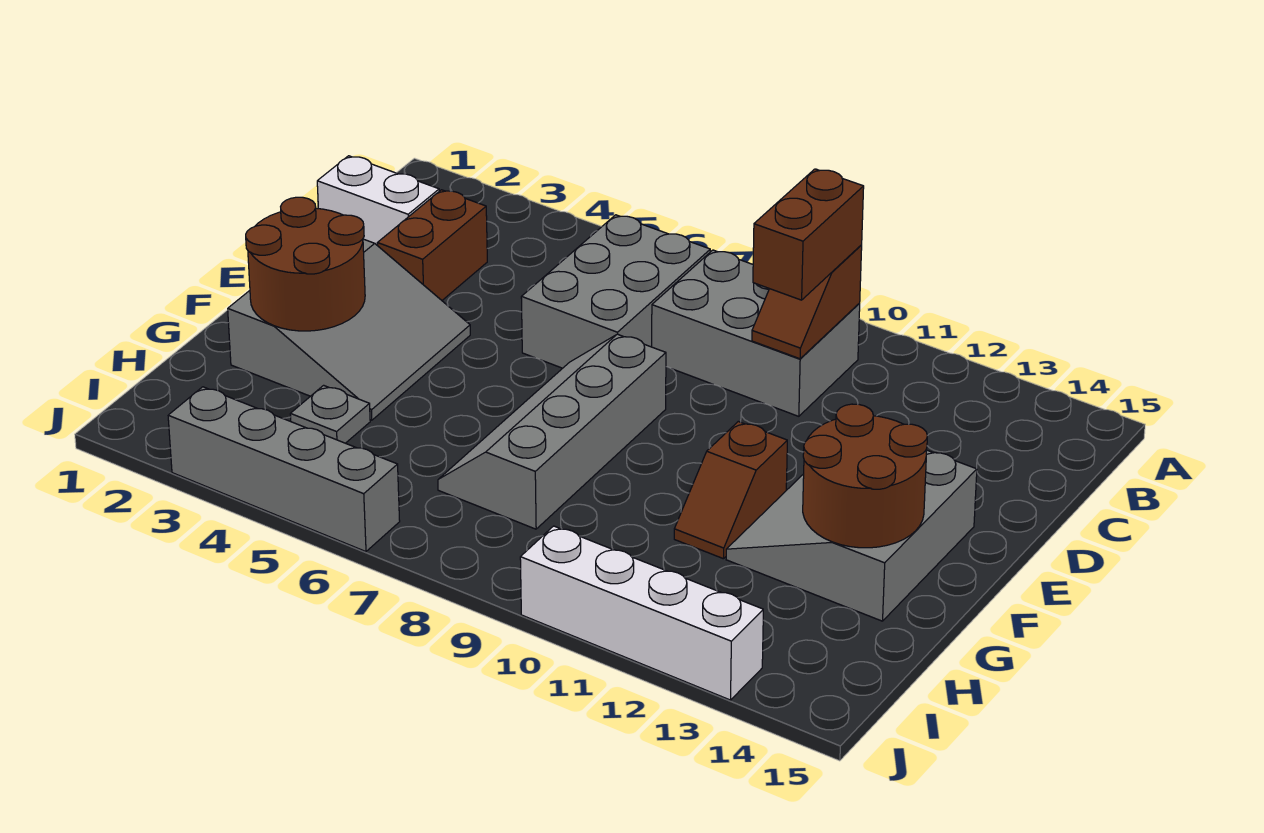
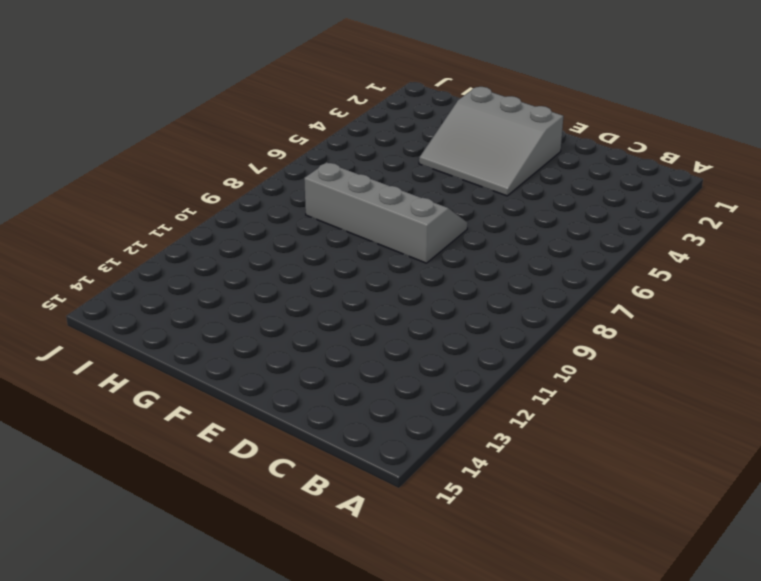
none -> grey brick B6:D7 level 1
none -> grey brick B8:C10 level 1
none -> white brick C1:C2 level 1

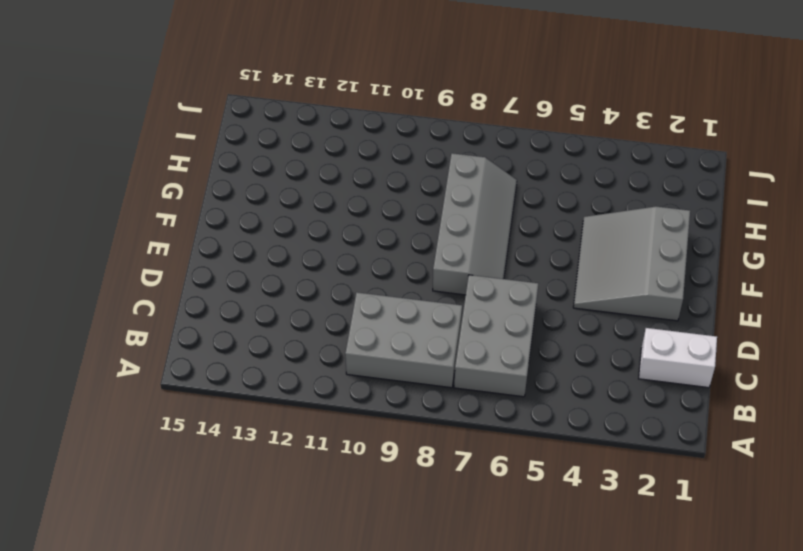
none -> brown brick C3:D3 level 1
none -> grey slope E12:G14 level 1 top 14
none -> brown slope F11:G11 level 1 top F

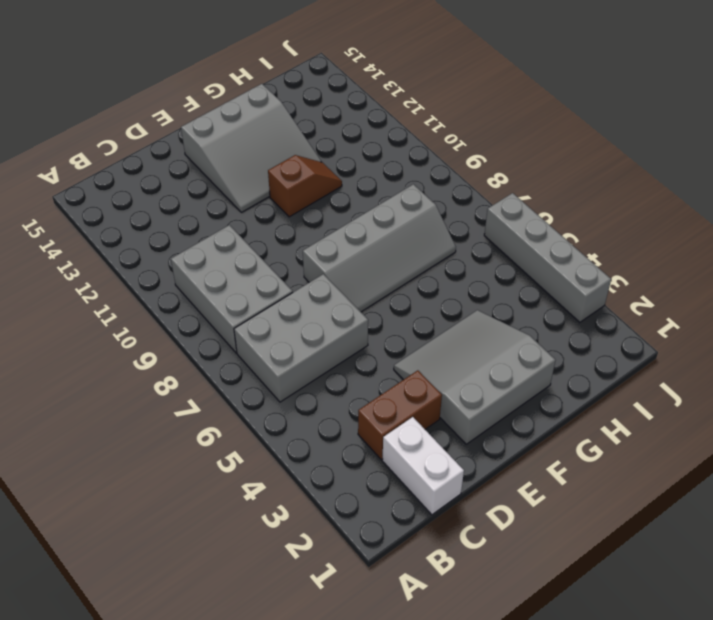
none -> grey plate H4 level 1
none -> white brick J10:J13 level 1
none -> brown slope B10:C10 level 2 top B

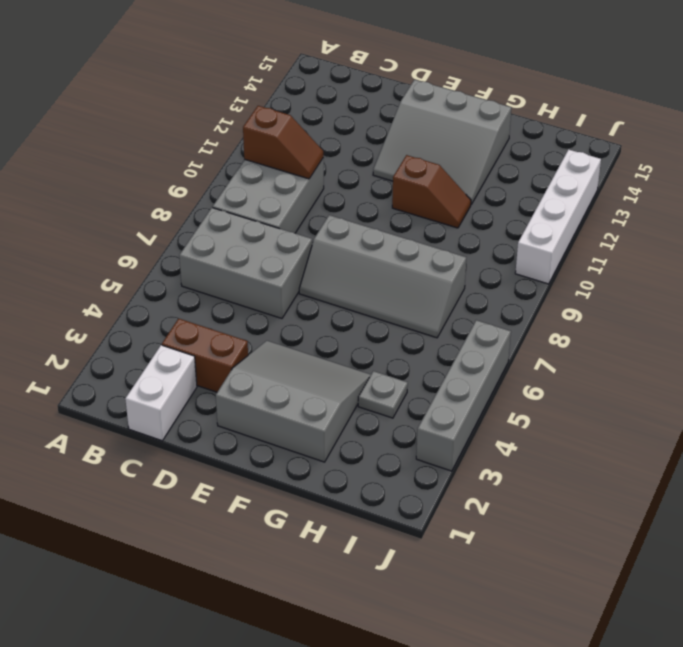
none -> brown round brick F2:G3 level 2
none -> brown round brick F13:G14 level 2
none -> brown brick B10:C10 level 3

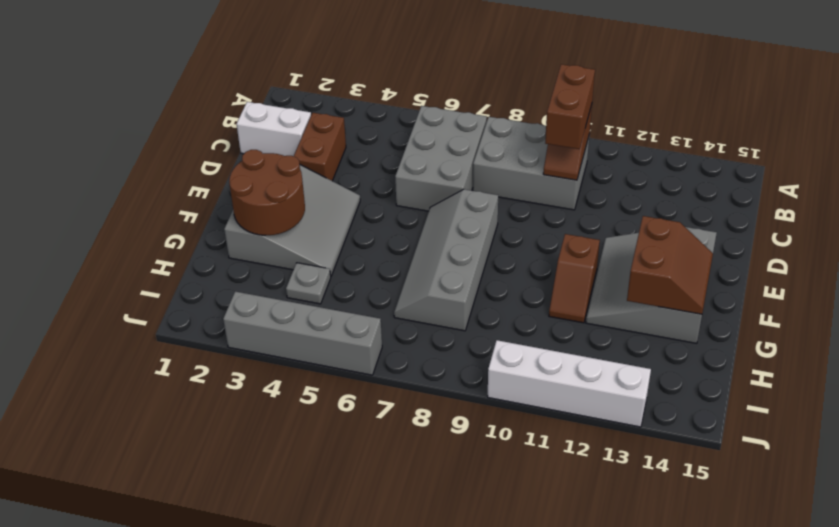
brown slope F13:G14 level 2 top 13 -> brown round brick F13:G14 level 2

